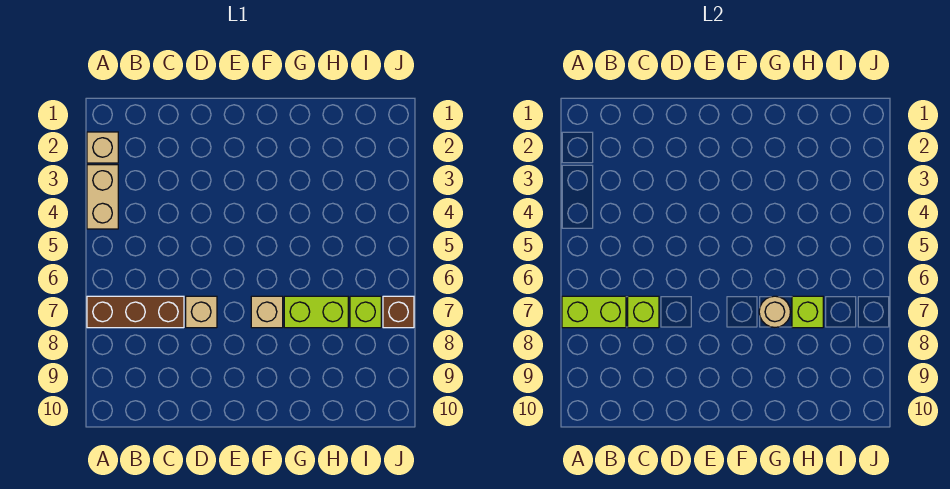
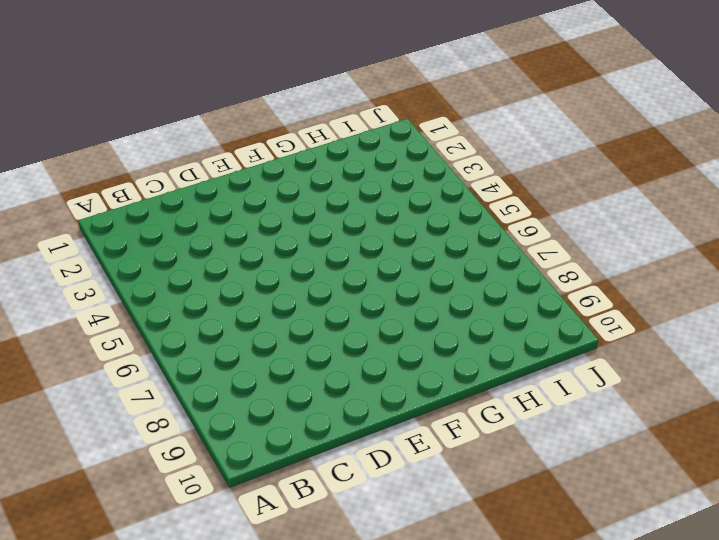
none -> tan brick A2 level 1
none -> tan brick A3:A4 level 1
none -> brown brick A7:C7 level 1

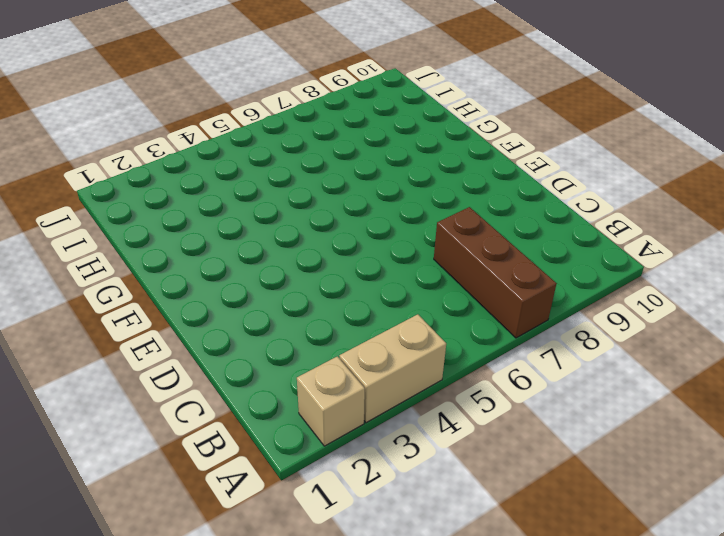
none -> tan brick D7 level 1
none -> tan brick F7 level 1
none -> lime brick G7:H7 level 1

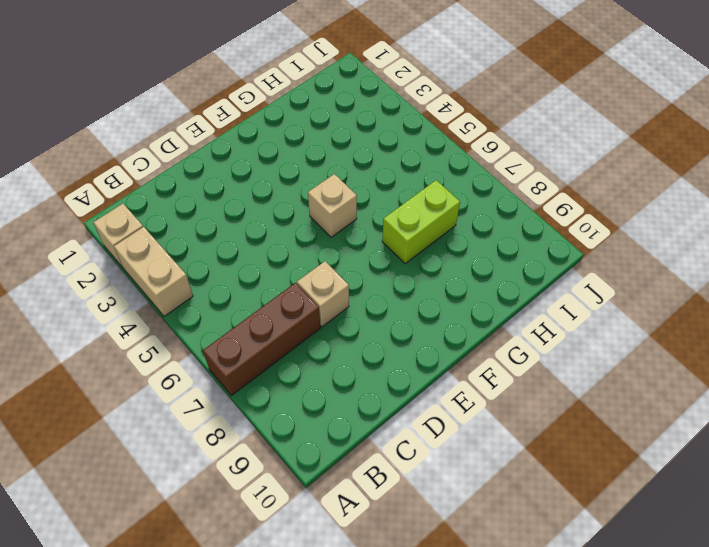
tan brick F5 level 1 -> tan brick F7 level 1
none -> lime brick I7 level 1
none -> brown brick J7 level 1
none -> lime brick A7:B7 level 2

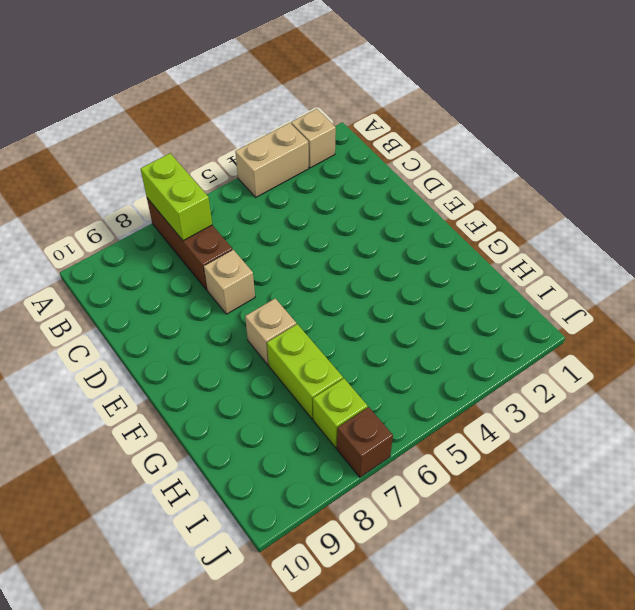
none -> lime brick C7 level 2
none -> tan round brick G7 level 2
none -> lime brick H7 level 2

